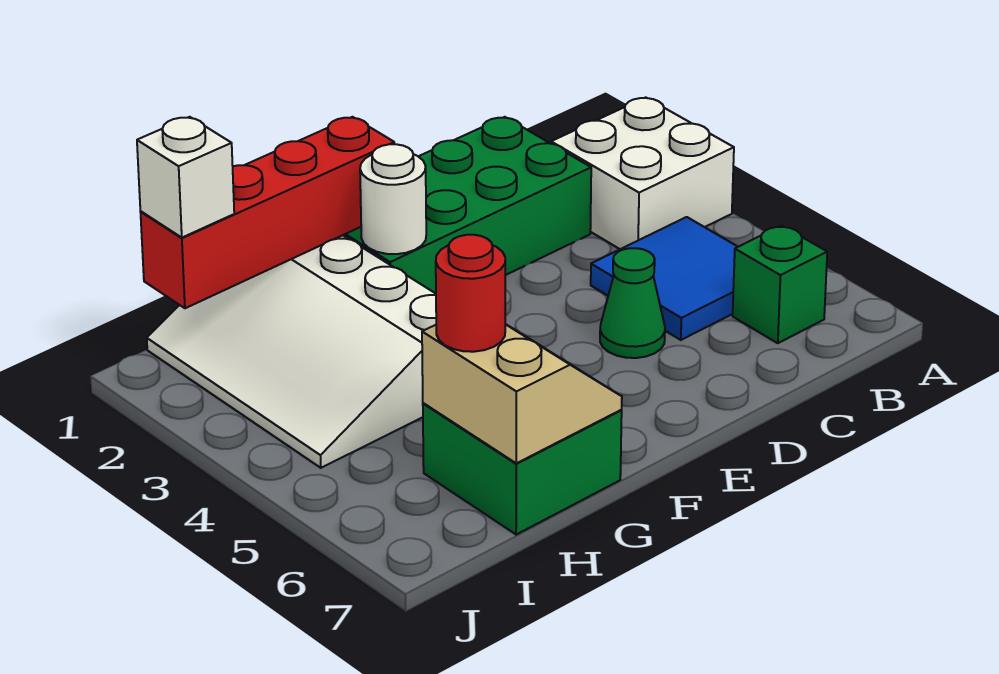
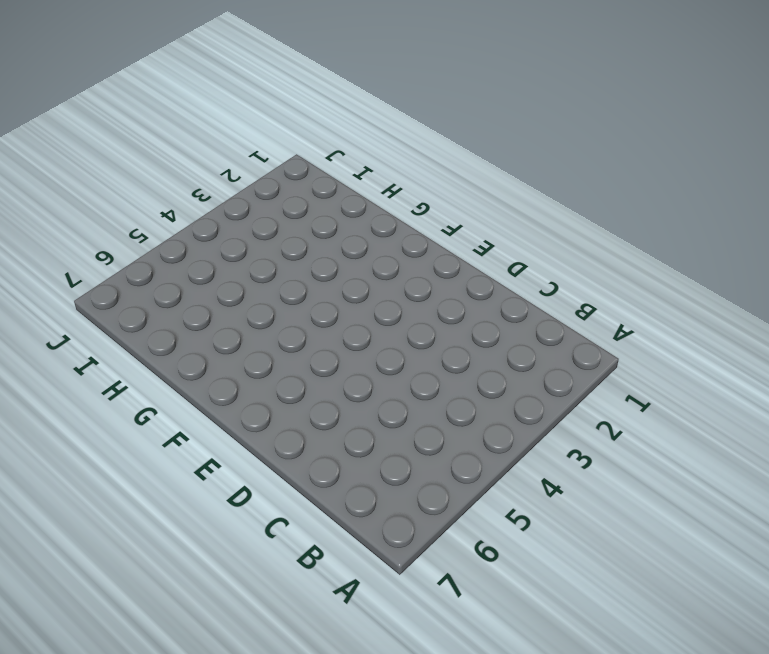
none -> white brick A2:B3 level 1
none -> blue tile B4:C5 level 1
none -> green brick B6 level 1

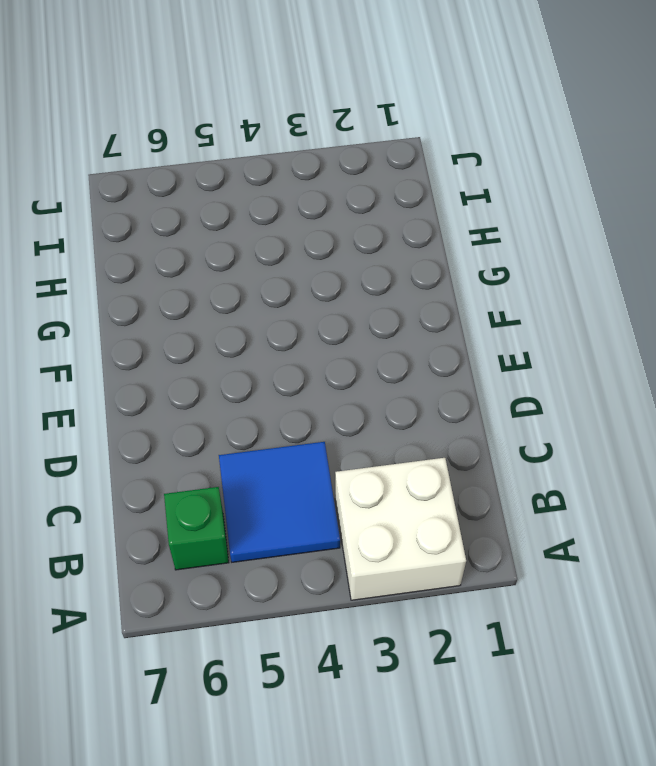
none -> green brick C1:F2 level 1
none -> green cone D5 level 1
none -> white slope G1:I4 level 1 top G

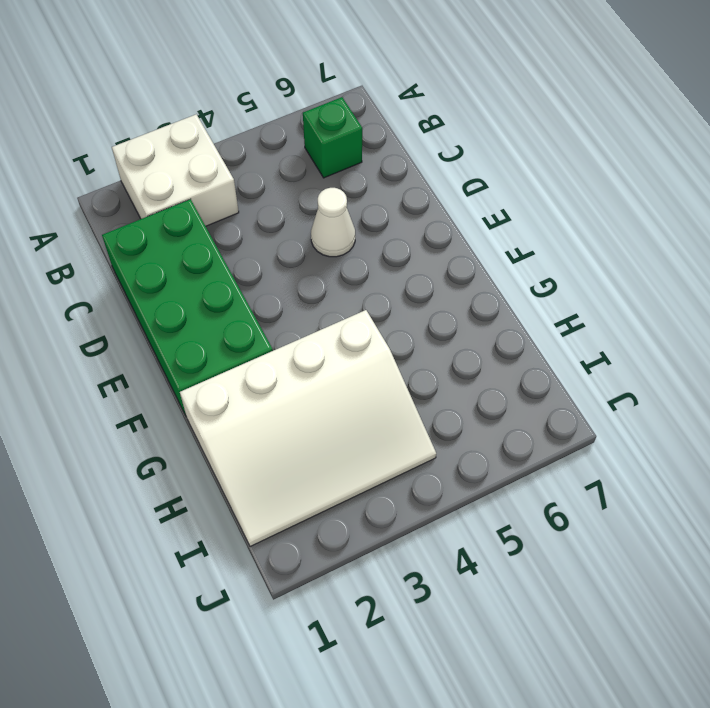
white cone D5 level 1 -> green cone D5 level 1
none -> blue tile B4:C5 level 1
none -> green brick G6:H7 level 1
none -> red brick F1:I1 level 2

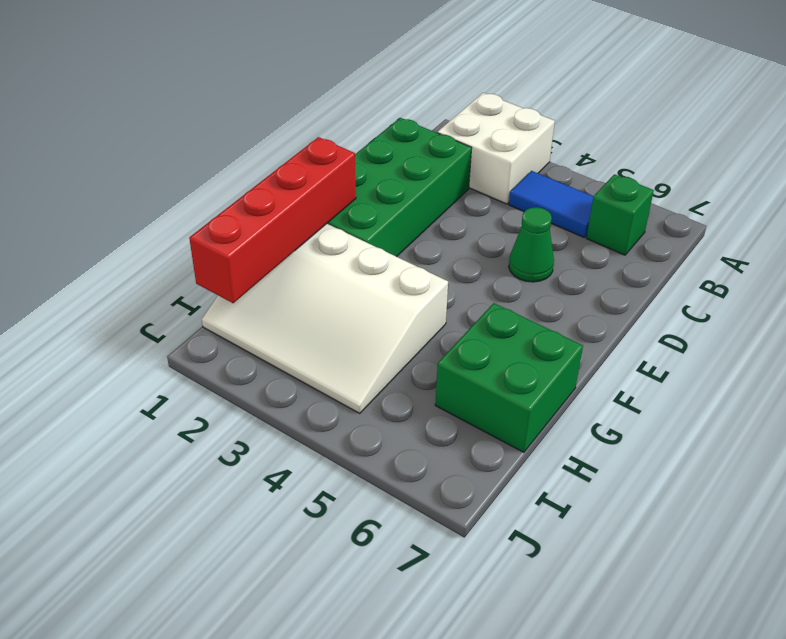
blue tile B4:B5 level 1 -> blue tile B4:C5 level 1
none -> white round brick F2 level 2
none -> tan slope G6:H7 level 2 top H
none -> red round brick H6 level 3

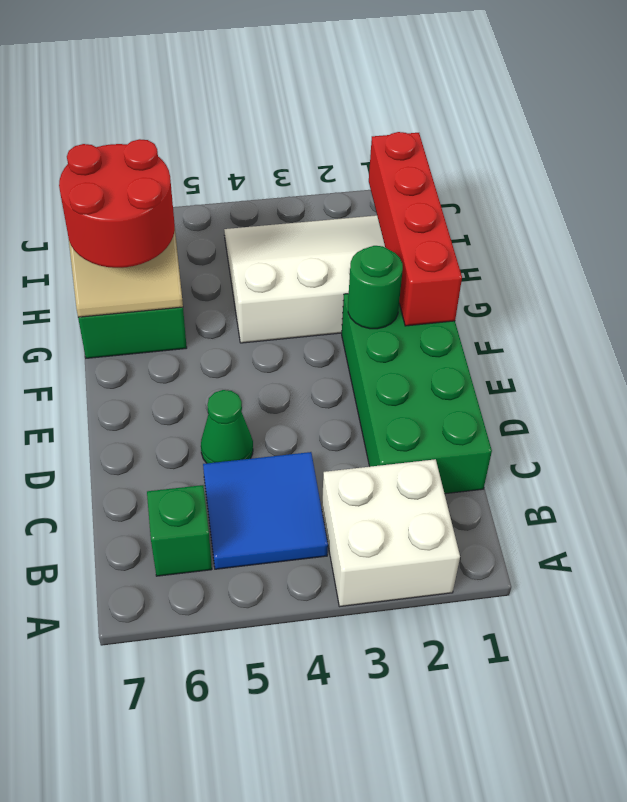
green round brick F2 level 2 -> white round brick F2 level 2
red round brick G6:H7 level 3 -> red round brick H6 level 3
none -> white brick I1 level 3

